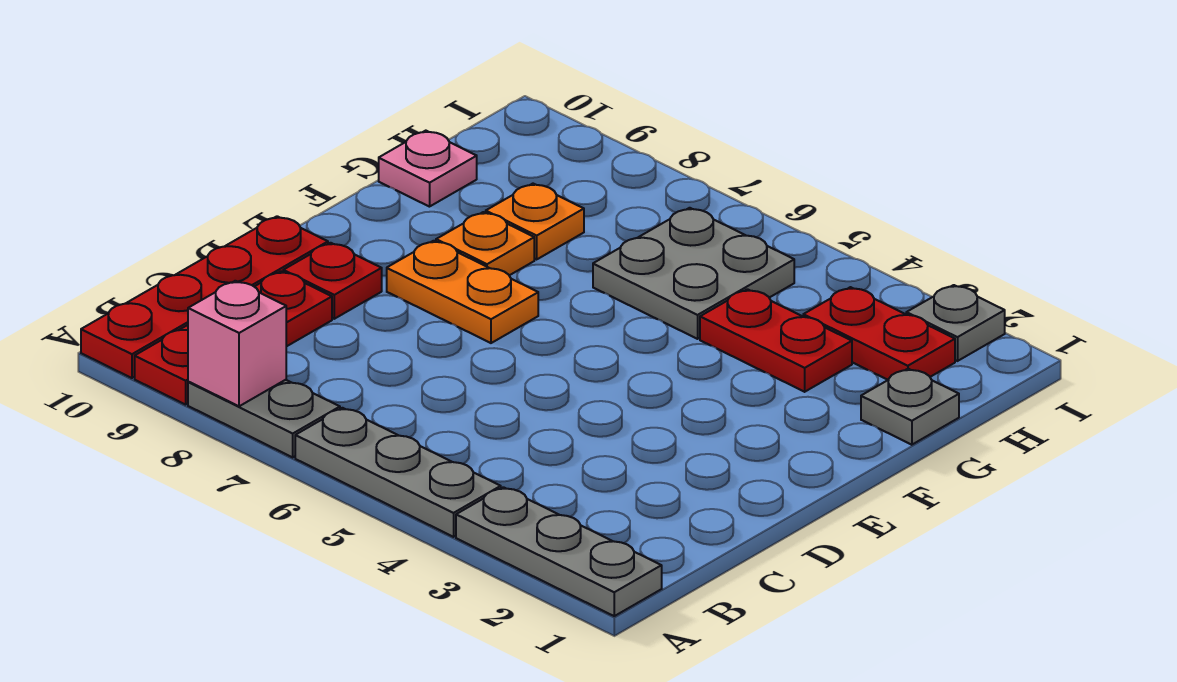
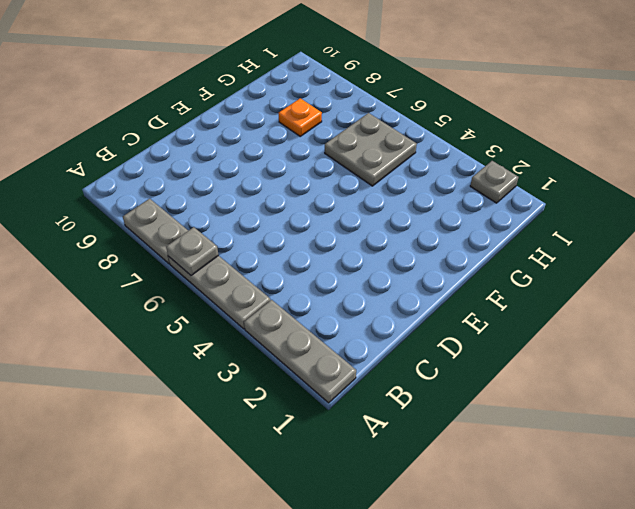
grey plate A6 level 2 -> grey plate G1 level 1
none -> red plate A9:C9 level 1
none -> red plate A10:D10 level 1
none -> red plate D9 level 1

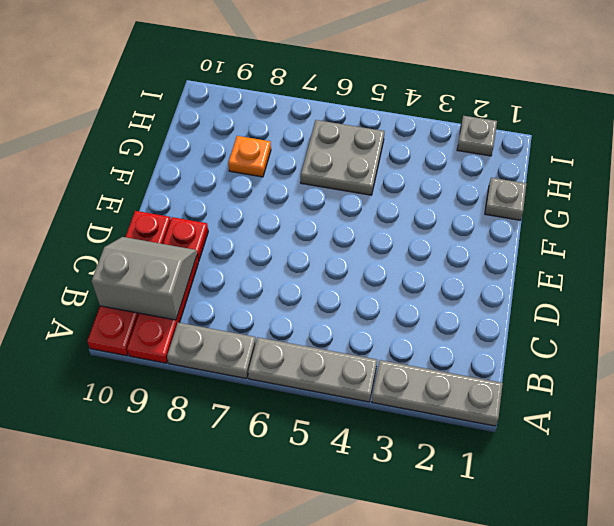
grey slope B9:C10 level 2 top B -> none
none -> orange plate E7:E8 level 1
none -> orange plate F8 level 1
none -> red plate G3:G4 level 1

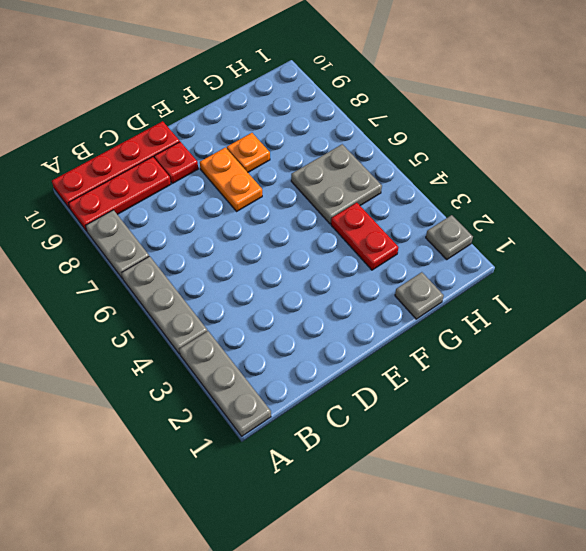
none -> orange plate G8 level 1
none -> pink plate G10 level 1
none -> red plate H2:H3 level 1

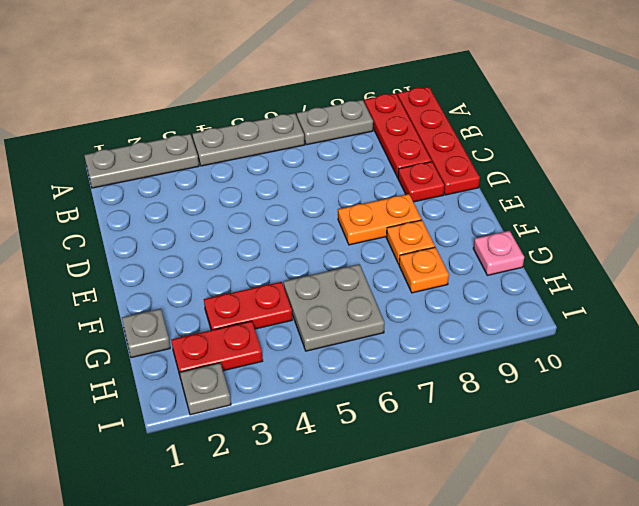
none -> pink brick A8 level 2

